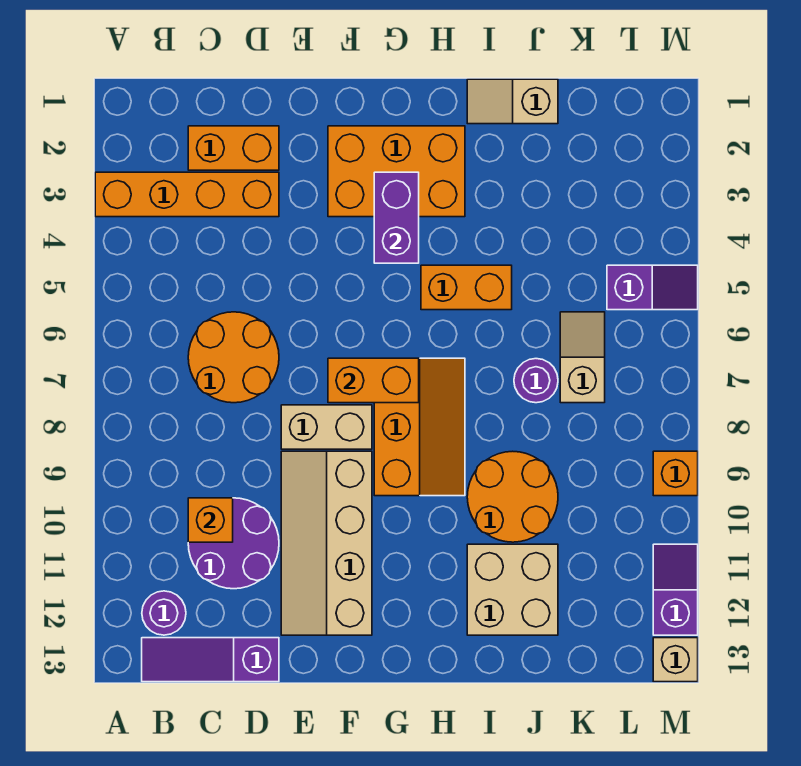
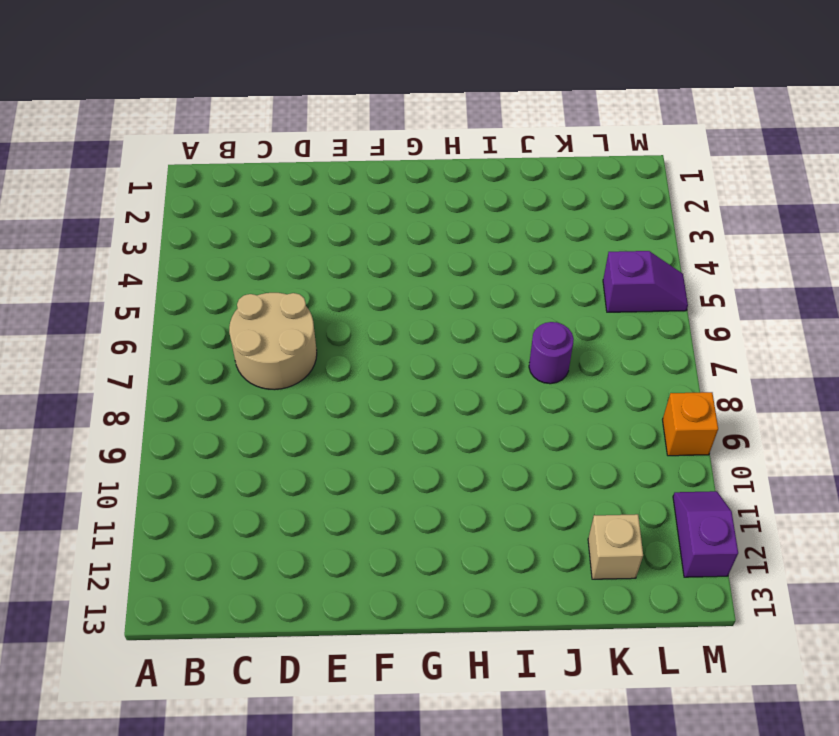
tan round brick C6:D7 level 1 -> orange round brick C6:D7 level 1
tan brick K12 level 1 -> tan brick M13 level 1
none -> orange brick A3:D3 level 1
none -> purple round brick B12 level 1
none -> purple slope B13:D13 level 1 top D

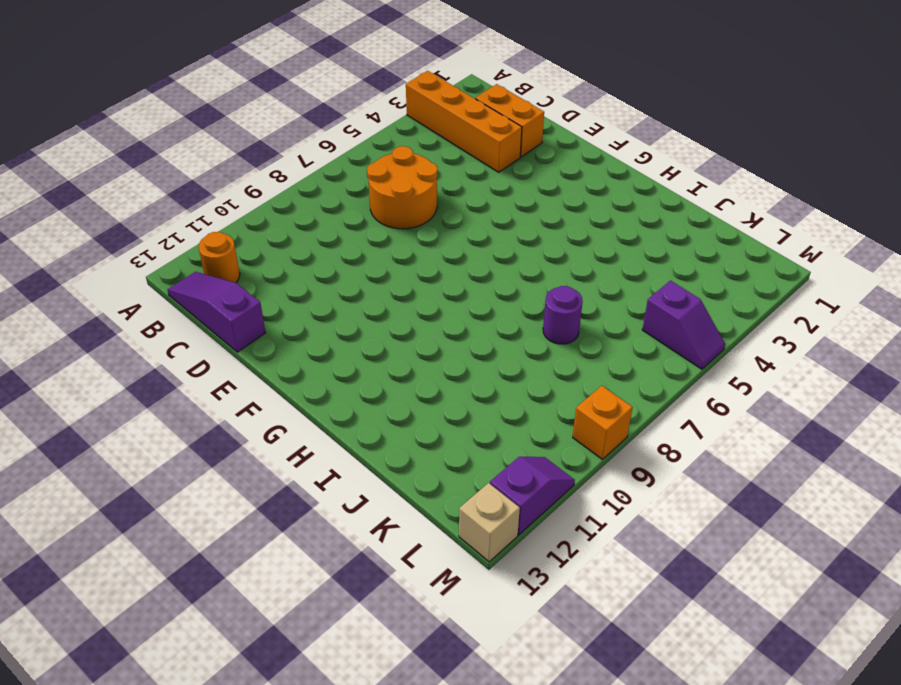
orange round brick B12 level 1 -> purple round brick B12 level 1
none -> purple round brick C10:D11 level 1
none -> tan brick E8:F8 level 1
none -> tan slope E9:F12 level 1 top F

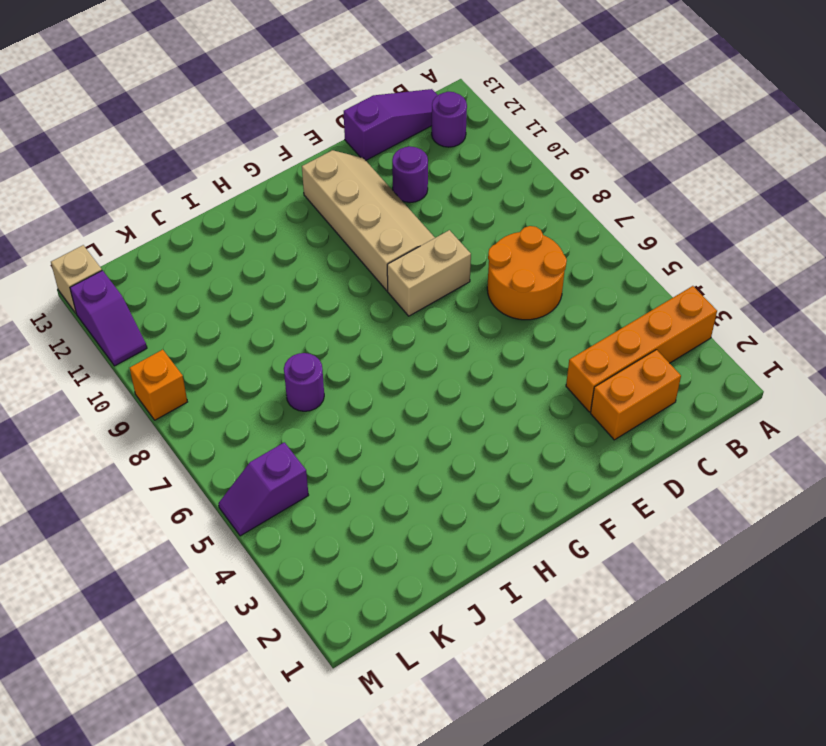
purple round brick D11 level 1 -> purple round brick C10:D11 level 1
none -> orange brick F2:H3 level 1
none -> orange slope G7:H9 level 1 top G
none -> orange brick H5:I5 level 1

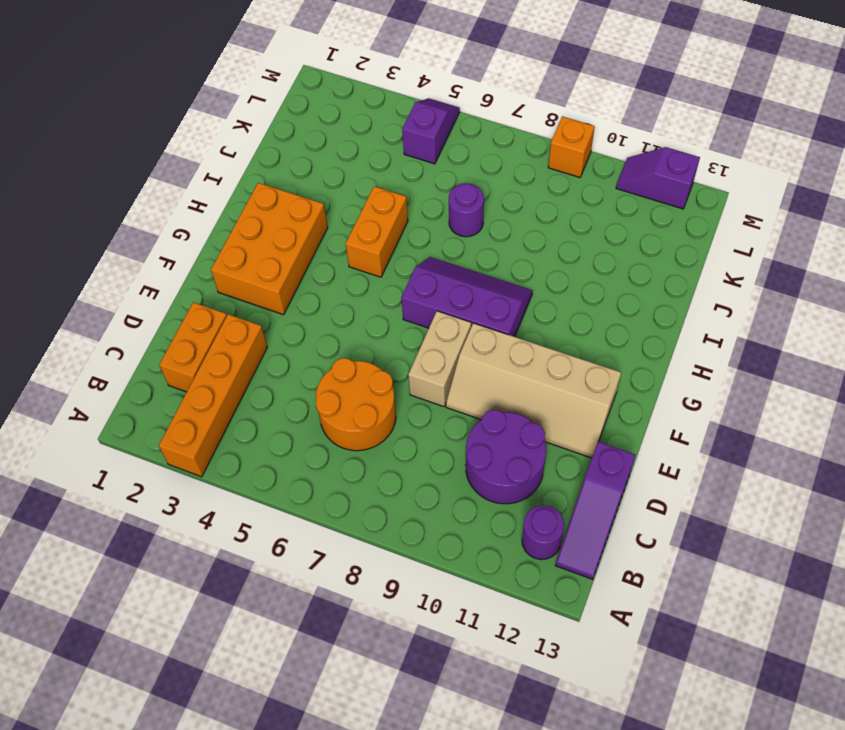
purple slope G7:H9 level 1 top G -> orange slope G7:H9 level 1 top G
none -> tan slope I1:J1 level 1 top J
none -> orange round brick I9:J10 level 1
none -> tan brick I11:J12 level 1

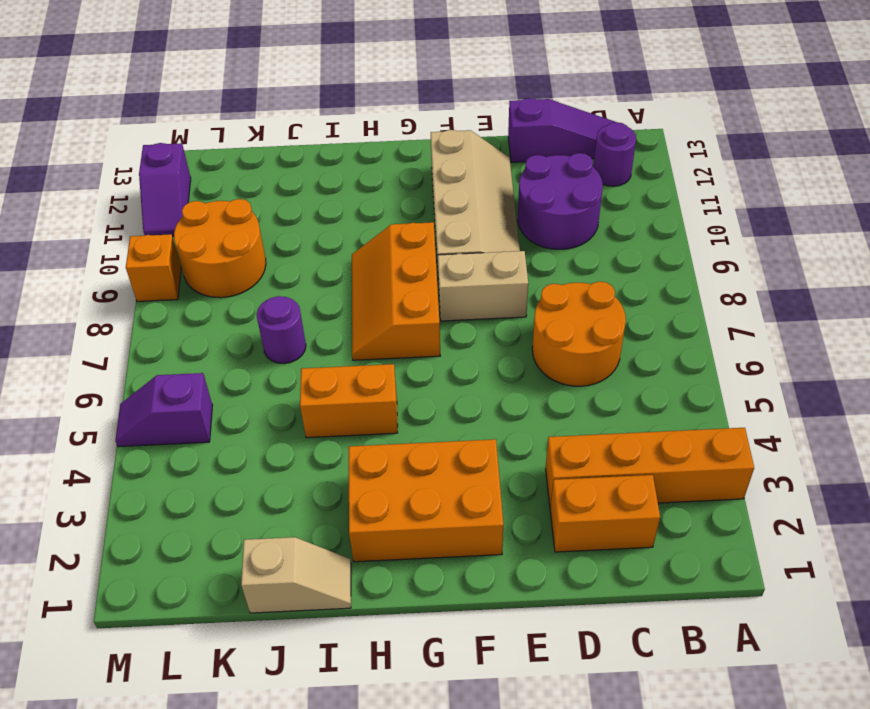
orange round brick K9:L10 level 1 -> orange round brick I9:J10 level 1
none -> tan brick I11:J12 level 1
none -> tan slope K6:K7 level 1 top 7
none -> tan brick M13 level 1

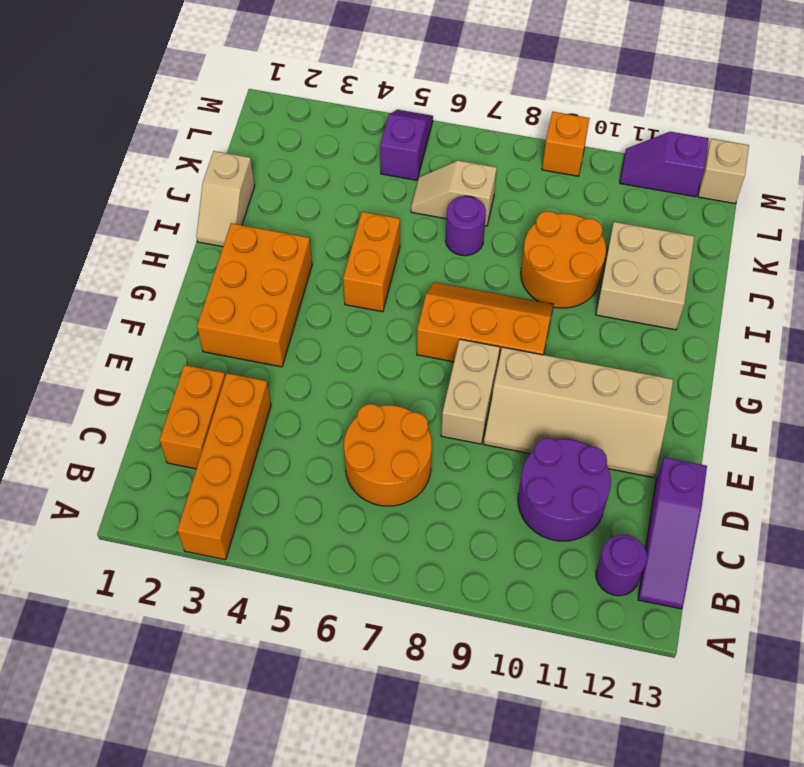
none -> orange brick C10 level 2
none -> orange brick F7:G7 level 2
none -> purple brick G3:G4 level 2

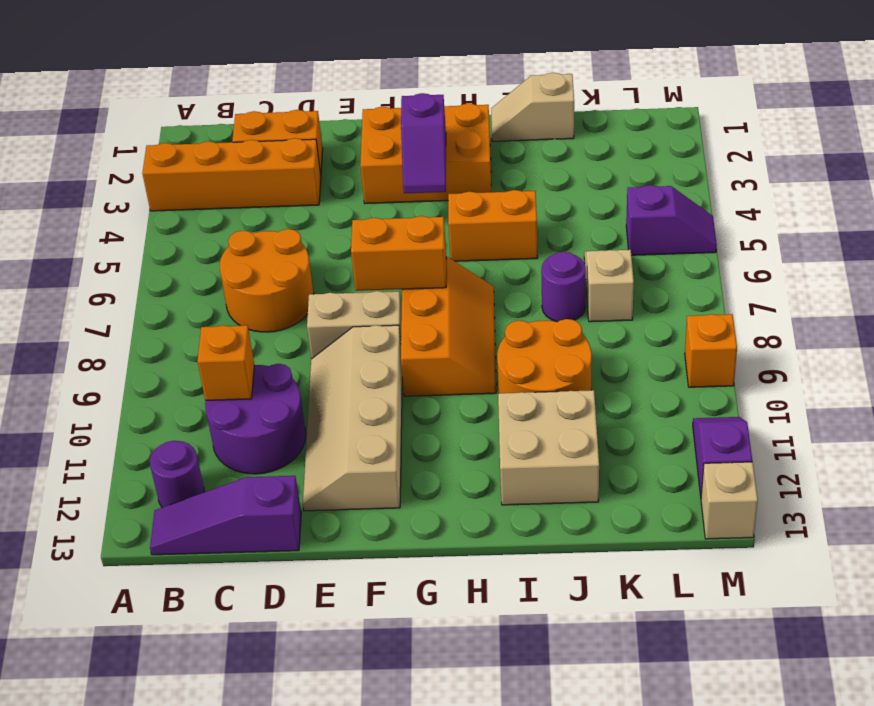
purple slope G3:G4 level 2 top 3 -> purple brick G3:G4 level 2

